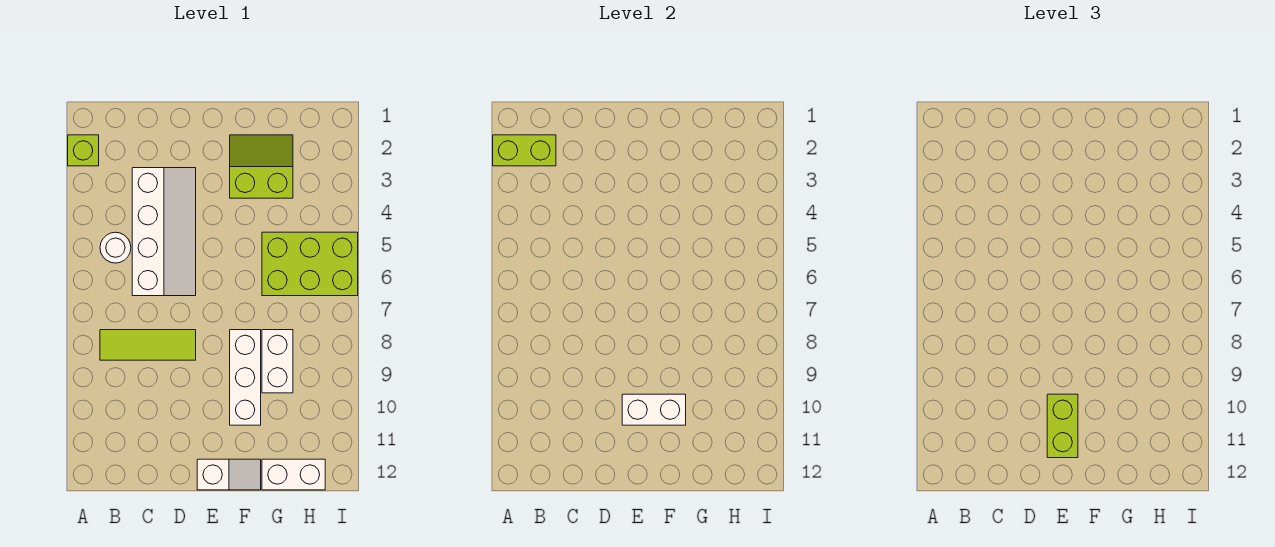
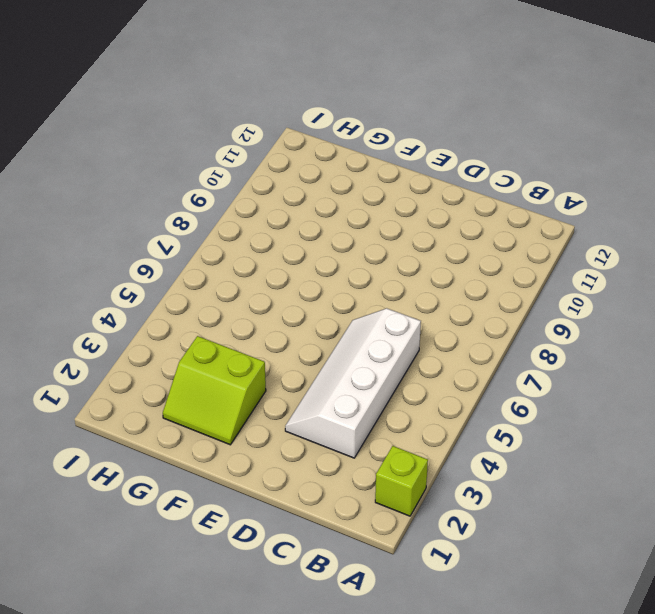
none -> white round brick B5 level 1
none -> lime tile B8:D8 level 1
none -> white slope E12:F12 level 1 top E

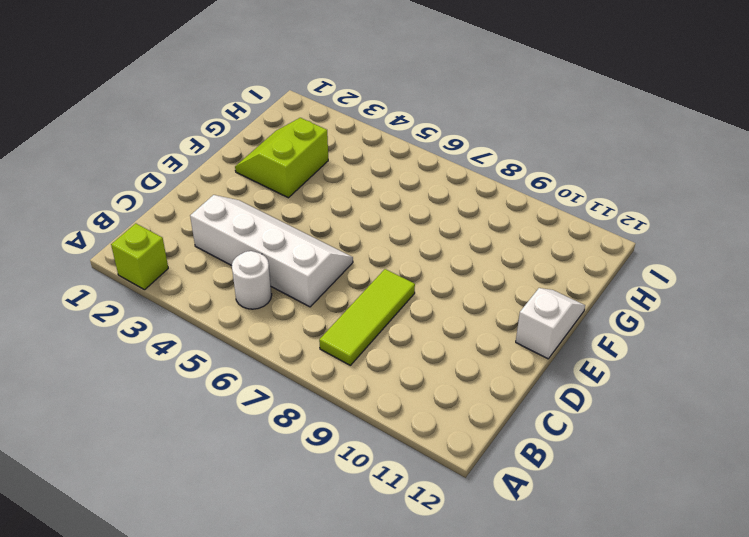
none -> white brick F8:F10 level 1
none -> lime brick G5:I6 level 1
none -> white brick G8:G9 level 1

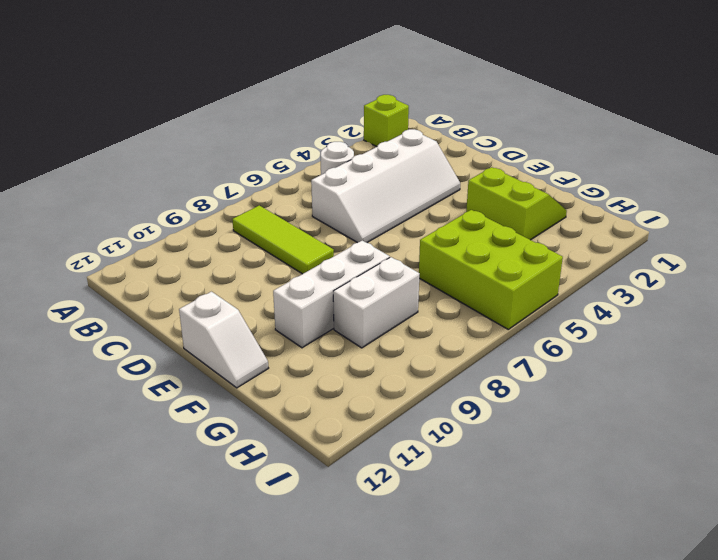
none -> white brick G12:H12 level 1
none -> lime brick A2:B2 level 2
none -> white brick E10:F10 level 2

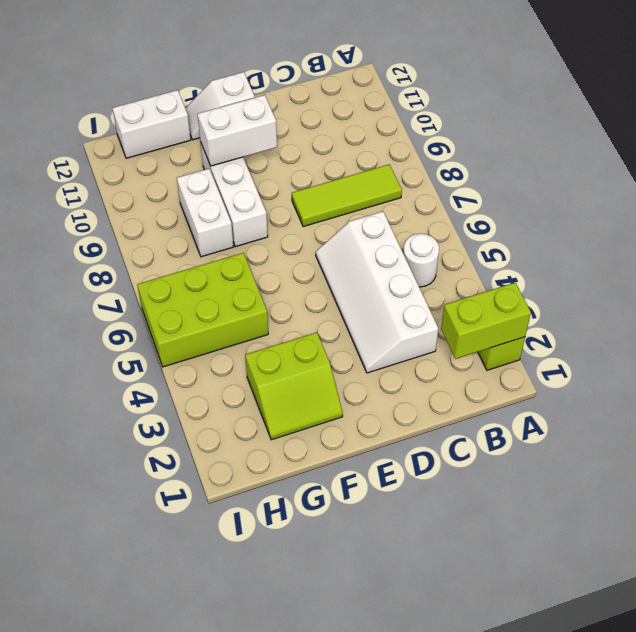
none -> lime brick E10:E11 level 3

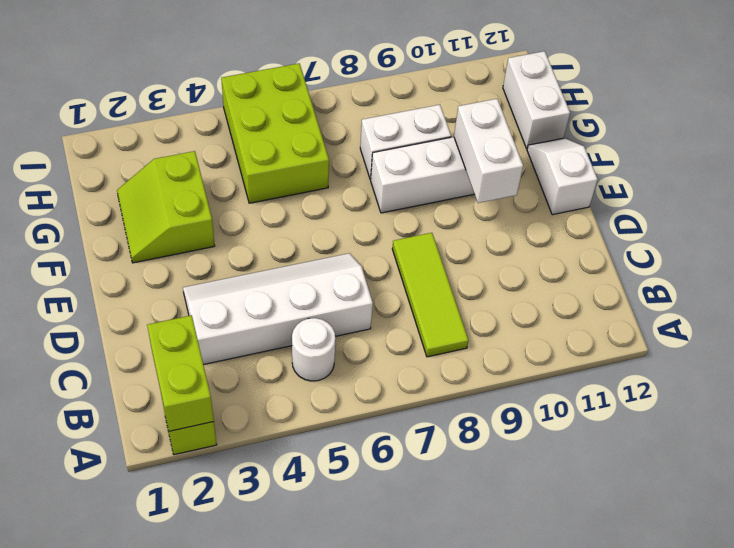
none -> lime brick E10:E11 level 3

